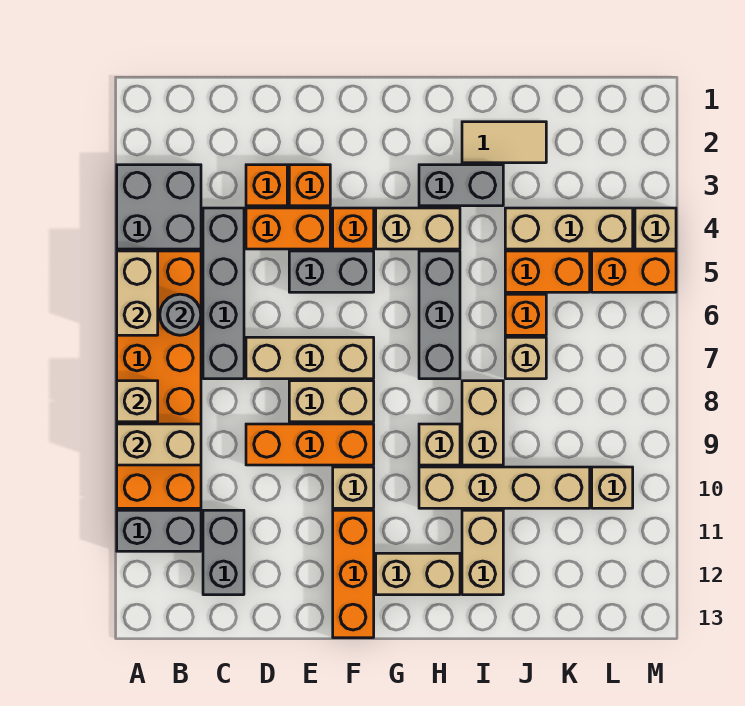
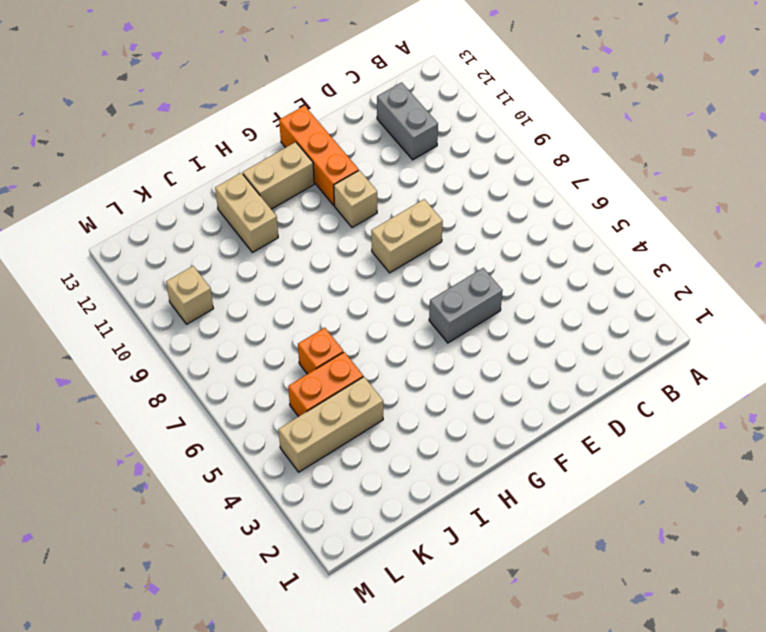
none -> grey brick A3:B4 level 1
none -> orange brick A5:B10 level 1
none -> grey brick A11:B11 level 1
none -> grey brick C4:C7 level 1

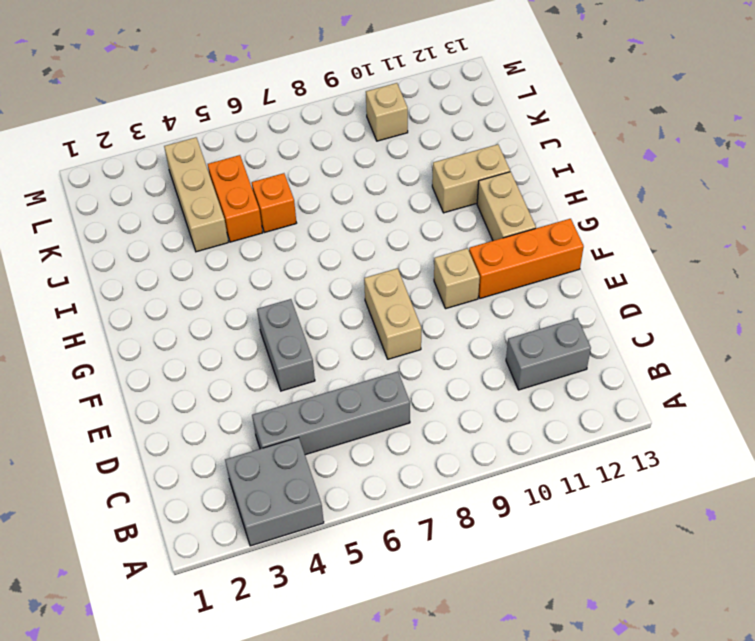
none -> orange brick A5:B10 level 1
none -> grey brick A11:B11 level 1
none -> orange brick D3 level 1
none -> orange brick D4:E4 level 1

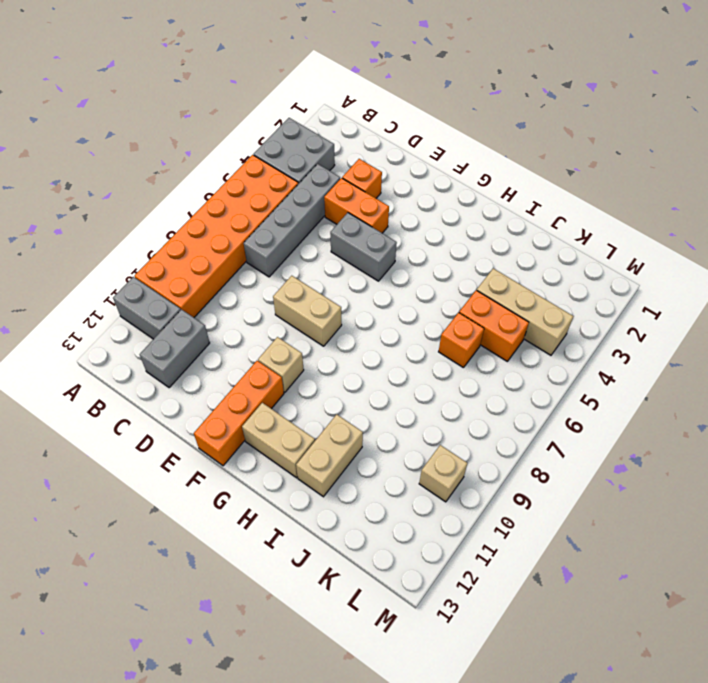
none -> tan brick D7:F7 level 1
none -> orange brick D9:F9 level 1
none -> orange brick E3 level 1
none -> orange brick F4 level 1

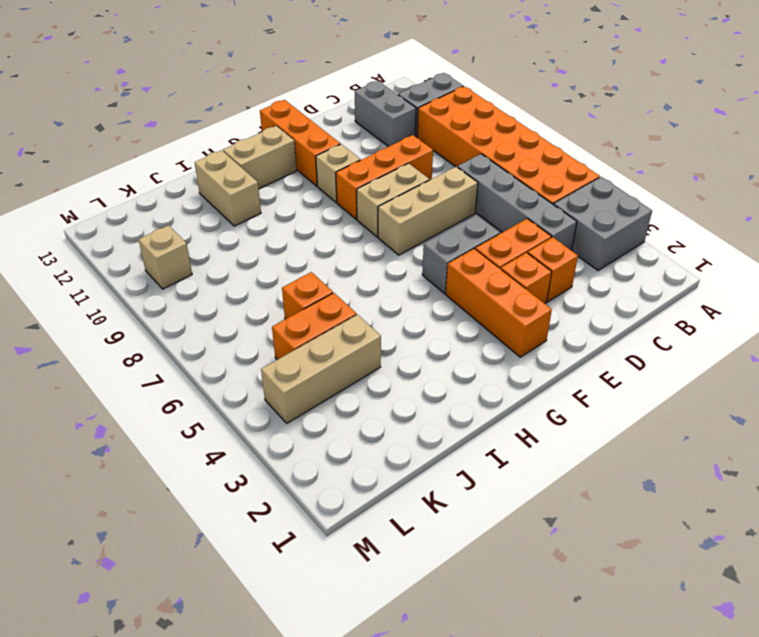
orange brick F2:F4 level 1 -> orange brick F4 level 1
none -> tan brick G4:H4 level 1
none -> grey brick H3:I3 level 1
none -> grey brick H5:H7 level 1
none -> tan brick H9 level 1

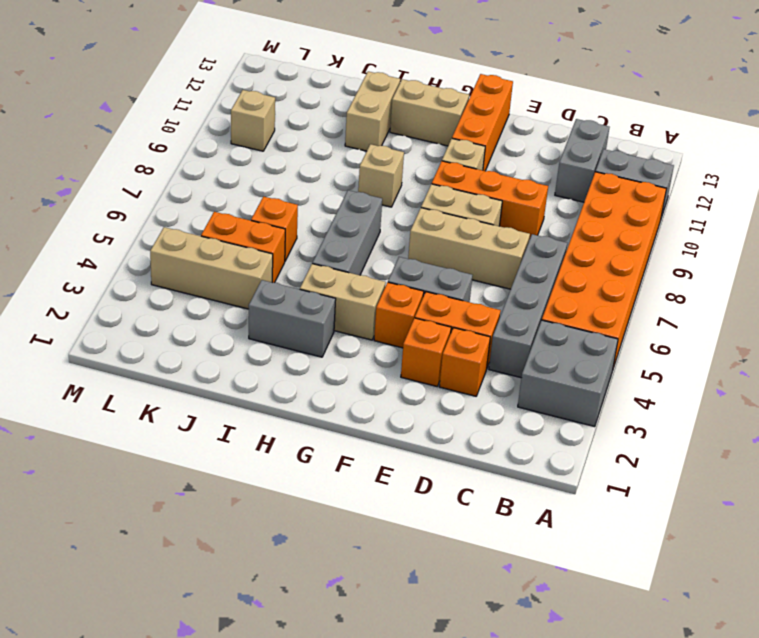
none -> tan brick H10:K10 level 1
none -> tan tile I2:J2 level 1
none -> tan brick I8:I9 level 1
none -> tan brick J7 level 1

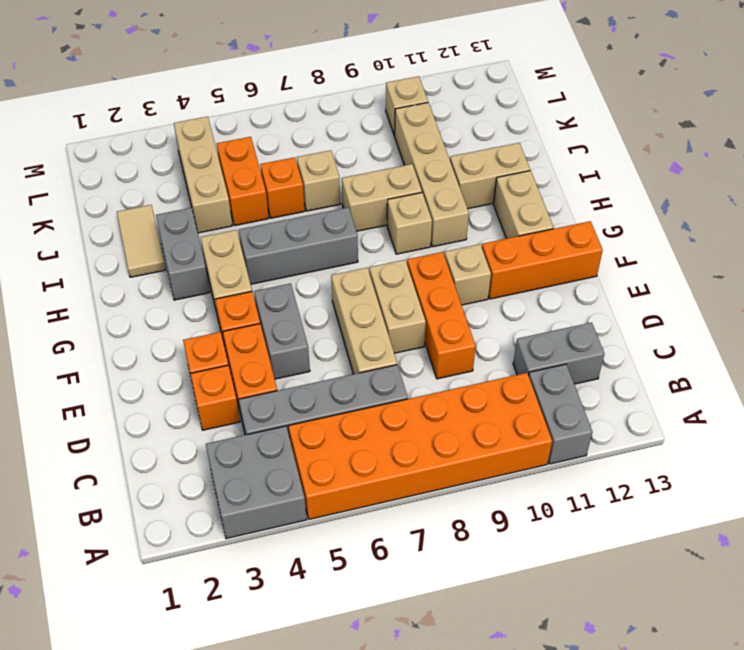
none -> orange brick L5:M5 level 1
none -> tan brick M4 level 1
none -> tan brick A5:A6 level 2
none -> tan brick A8 level 2

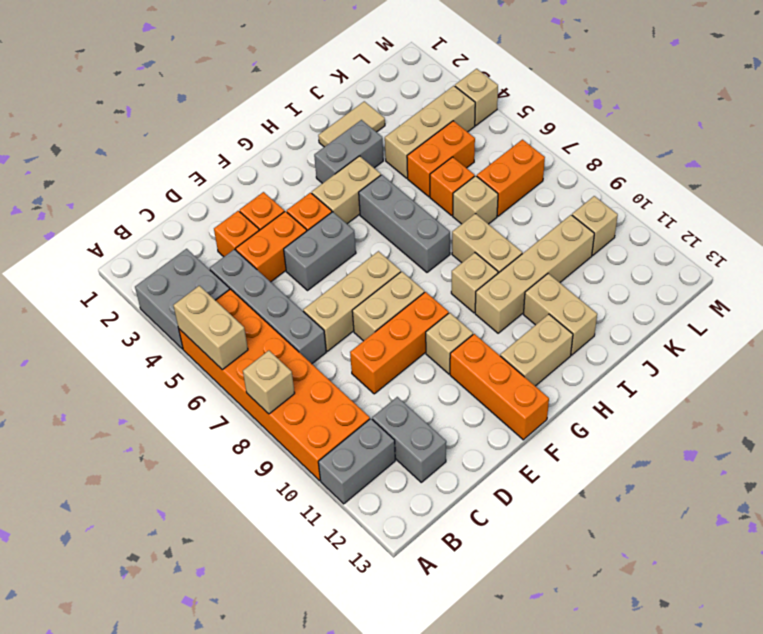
orange brick K7:L7 level 1 -> orange brick L5:M5 level 1
none -> tan brick A9:B9 level 2
none -> grey round brick B6 level 2

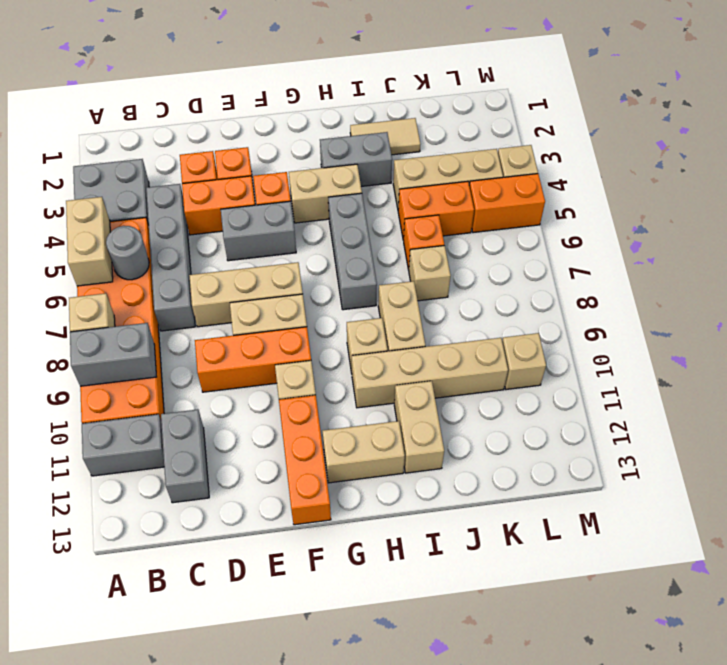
grey brick A9:B9 level 2 -> tan brick A9:B9 level 2

